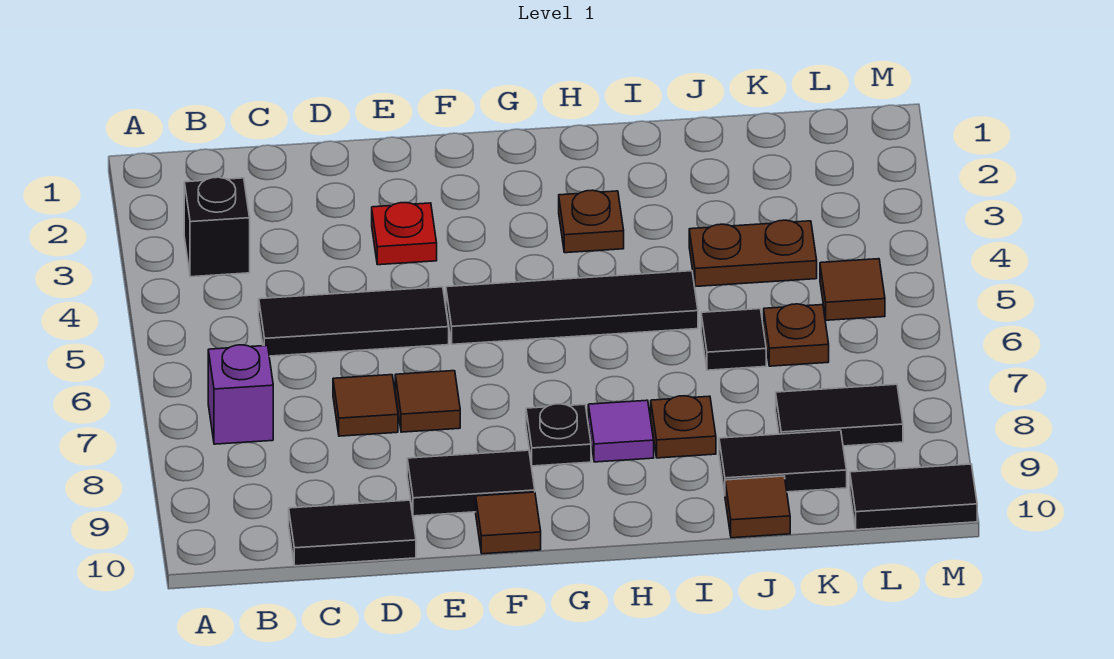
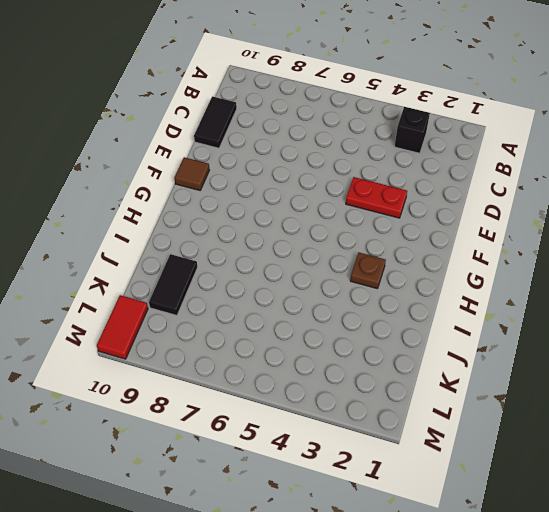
red plate E3:E4 level 1 -> red plate E3 level 1
red tile L10:M10 level 1 -> black tile L10:M10 level 1
none -> purple brick B7 level 1
none -> black tile C5:E5 level 1
none -> brown tile D7 level 1

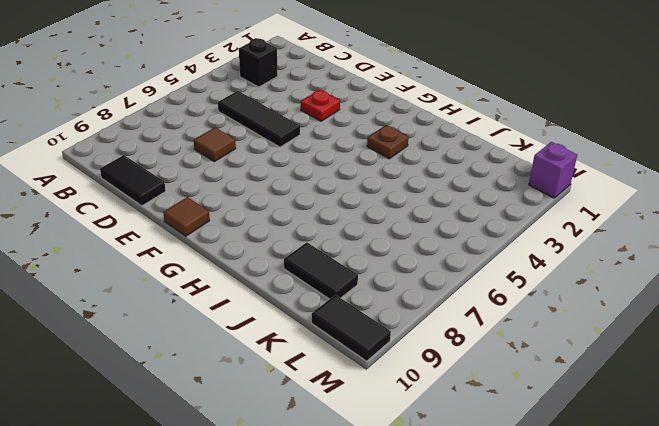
purple brick M1 level 1 -> purple brick B7 level 1
none -> brown tile E7 level 1
none -> black tile E9:F9 level 1
none -> black tile F5:I5 level 1

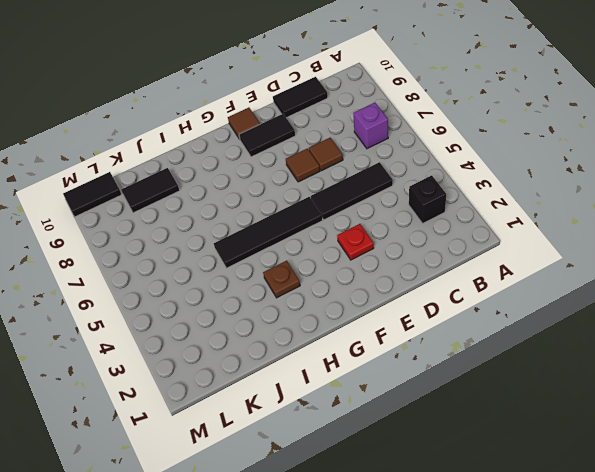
none -> black plate G8 level 1
none -> purple tile H8 level 1
none -> brown plate I8 level 1

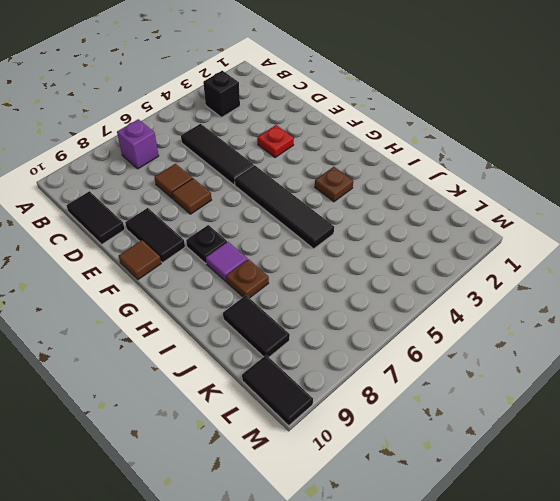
none -> brown plate J4:K4 level 1
none -> black tile J6 level 1
none -> brown tile J10 level 1

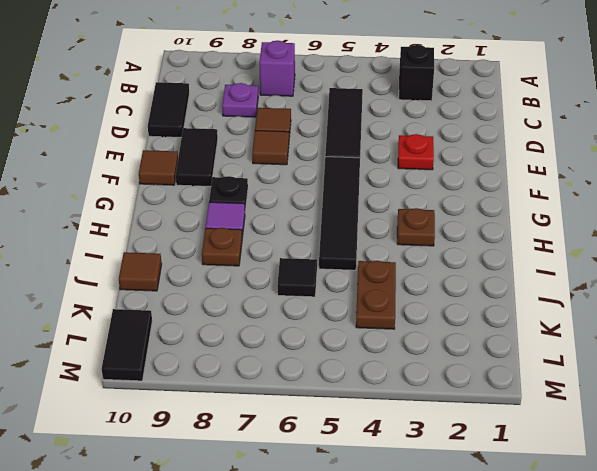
purple plate C8 level 1 -> none
none -> black tile J9:K9 level 1
none -> brown plate K6 level 1
none -> black tile K8:L8 level 1

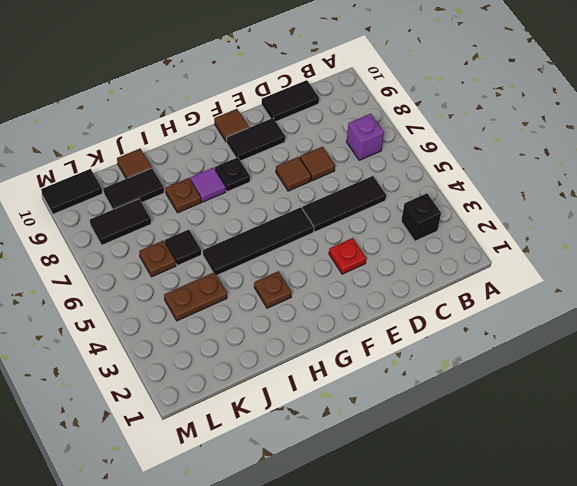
none -> brown tile L5 level 1

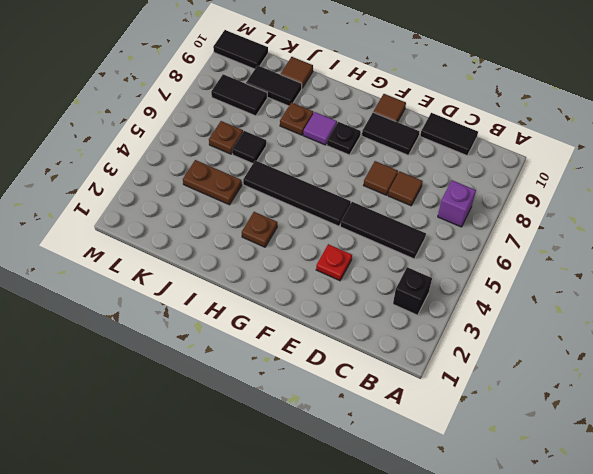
none -> brown tile L5 level 1

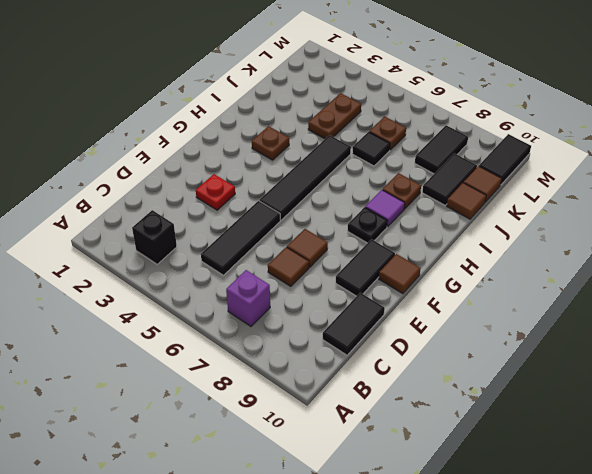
brown tile K10 level 1 -> brown tile L5 level 1

